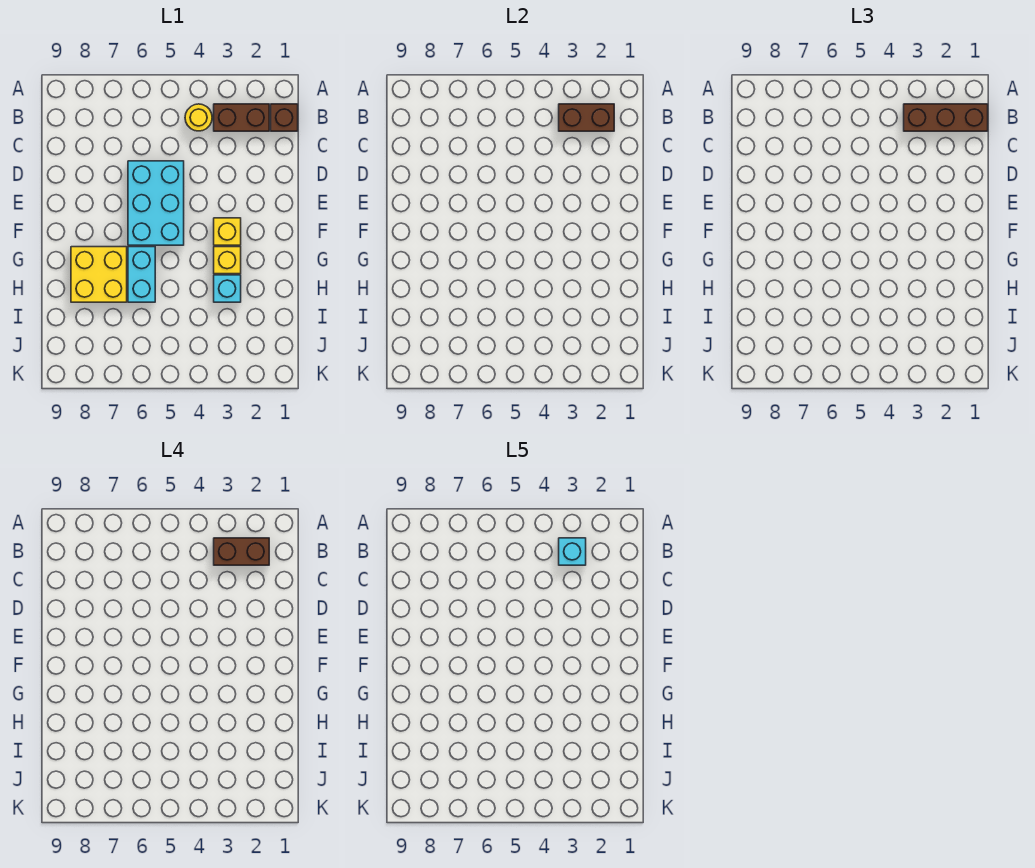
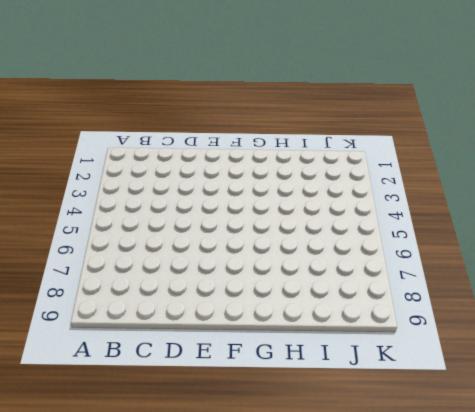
none -> brown brick B1 level 1
none -> brown brick B2:B3 level 1
none -> yellow round brick B4 level 1

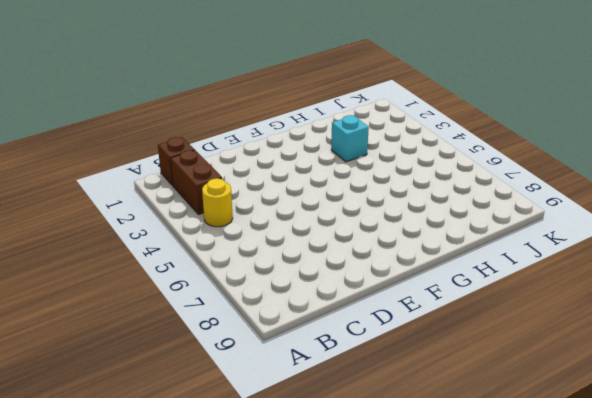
none -> cyan brick D5:F6 level 1
none -> yellow brick F3 level 1
none -> yellow brick G3 level 1

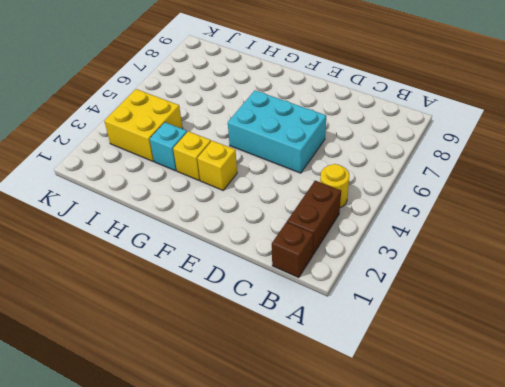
yellow brick I3:J4 level 1 -> yellow brick G7:H8 level 1
none -> cyan brick G6:H6 level 1
none -> brown brick B2:B3 level 2
none -> brown brick B1:B3 level 3

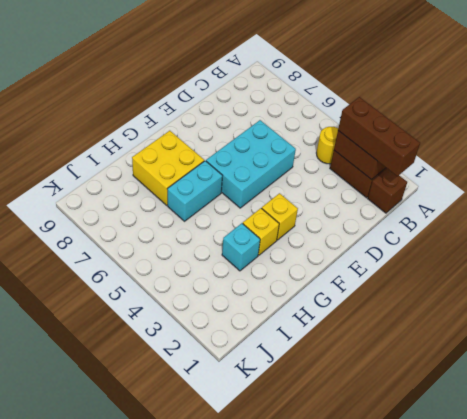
none -> brown brick B2:B3 level 4
none -> cyan brick B3 level 5

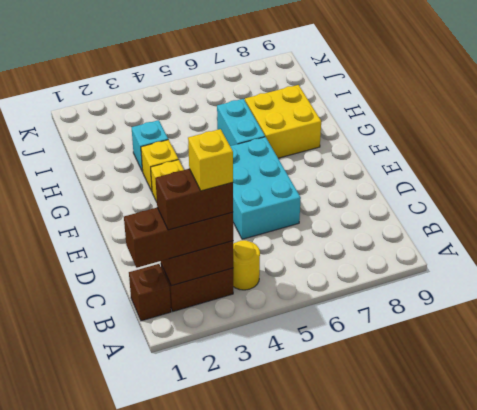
yellow brick B3 level 5 -> cyan brick B3 level 5

